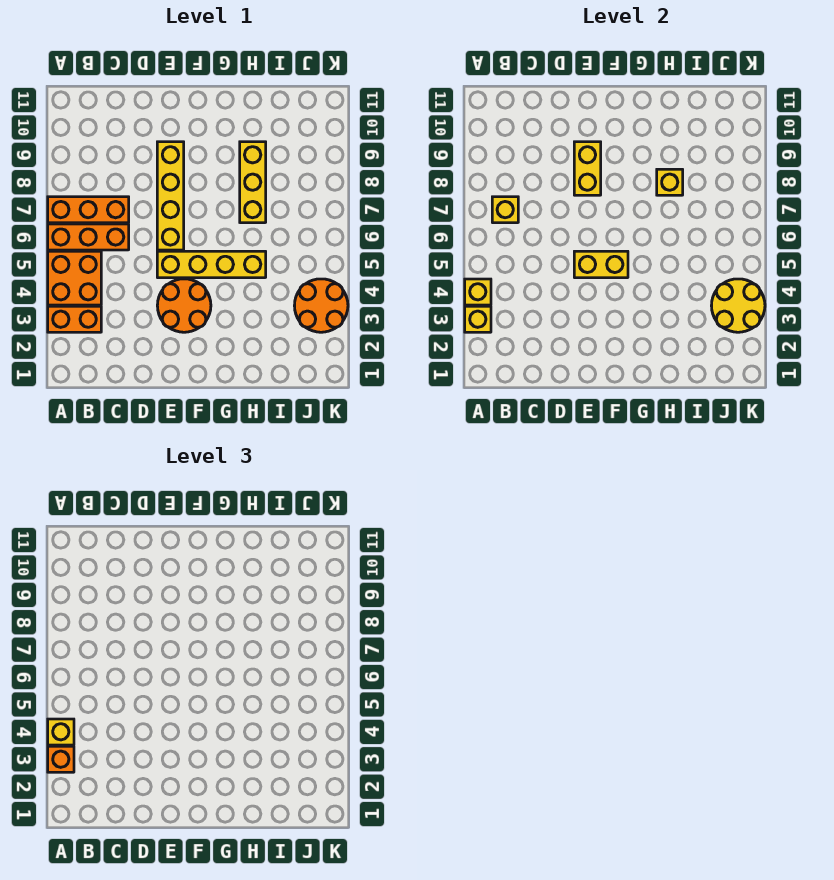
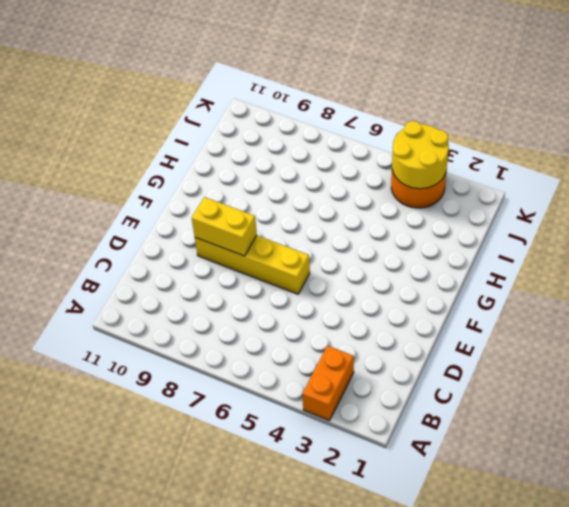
none -> orange brick A4:B5 level 1
none -> orange brick A6:C6 level 1
none -> orange brick A7:C7 level 1

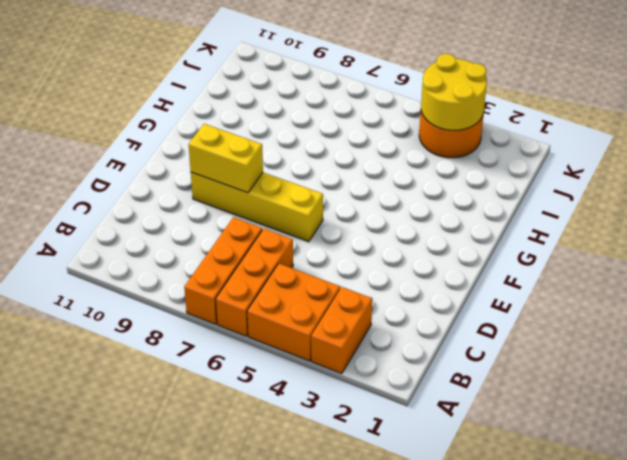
none -> orange round brick E3:F4 level 1
none -> yellow brick E5:H5 level 1
none -> yellow brick H7:H9 level 1

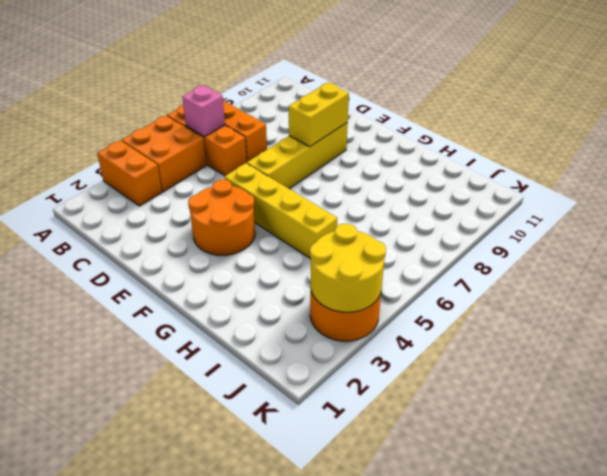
pink brick B6 level 2 -> none
none -> yellow brick H7:H9 level 1
none -> yellow brick A3 level 2
none -> yellow brick A4 level 2

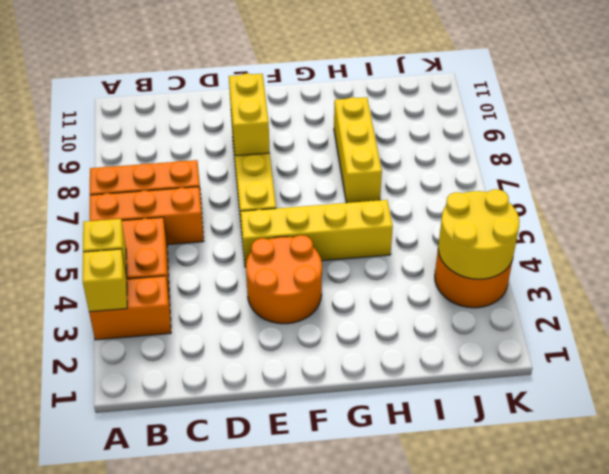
none -> yellow brick B7 level 2
none -> yellow brick E5:F5 level 2
none -> yellow brick H8 level 2

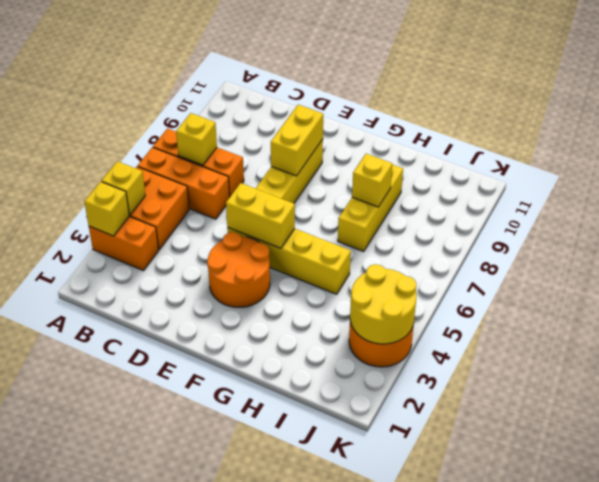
none -> orange brick A3 level 3
none -> yellow brick A4 level 3

